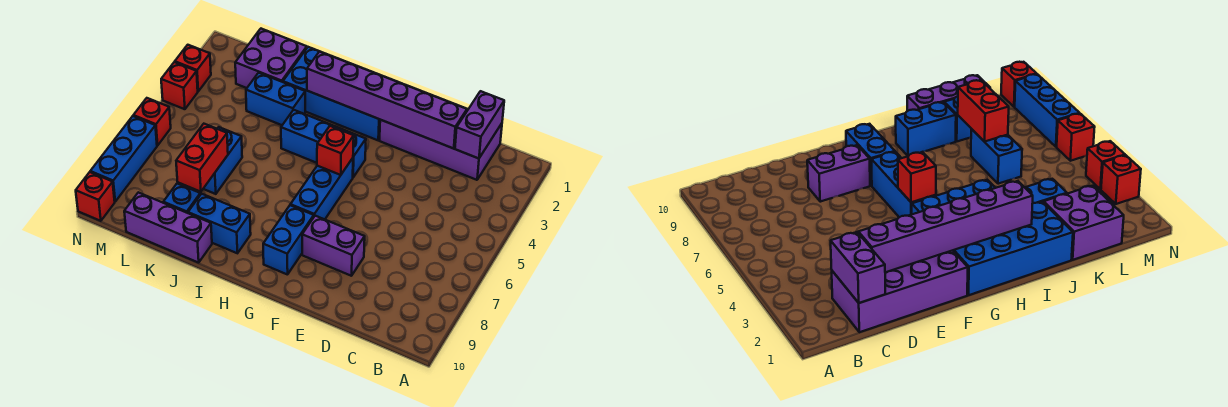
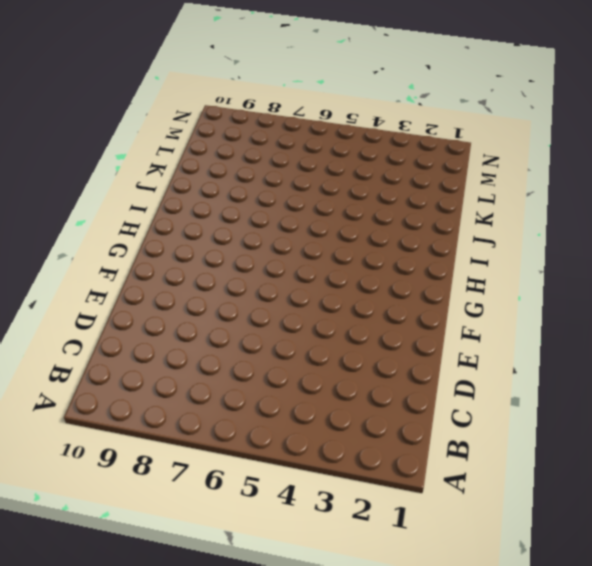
none -> purple brick C1:F2 level 1
none -> purple brick E8:F8 level 1
none -> blue brick G1:J2 level 1

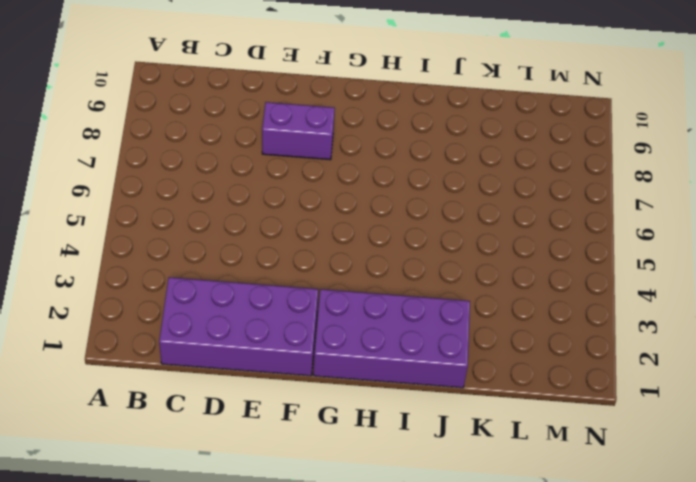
purple brick G1:J2 level 1 -> blue brick G1:J2 level 1
none -> blue brick G4:I4 level 1
none -> blue brick G5:G7 level 1
none -> blue brick G8:G9 level 1

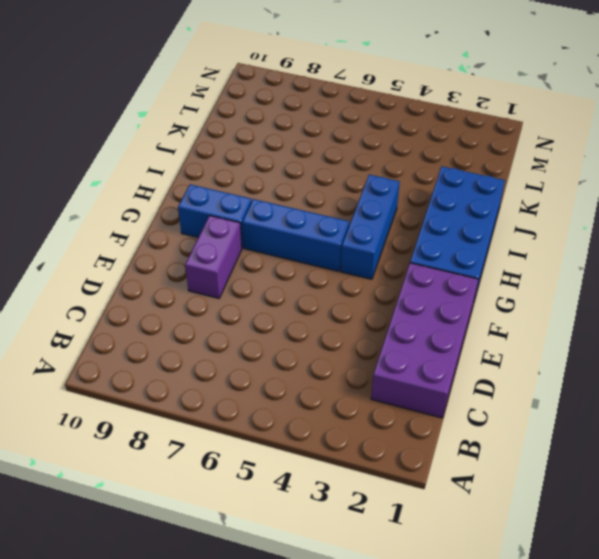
none -> blue brick I9:J9 level 1
none -> blue brick J3:K3 level 1
none -> purple brick J10:L10 level 1

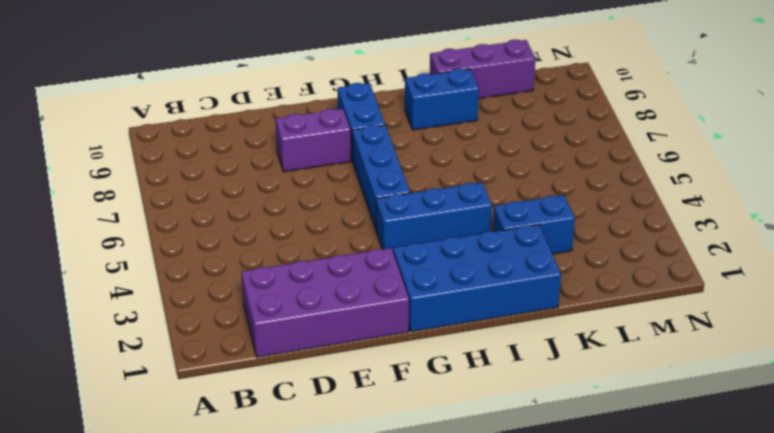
none -> purple brick K1:L2 level 1
none -> blue brick K6:K7 level 1
none -> blue brick K9 level 1

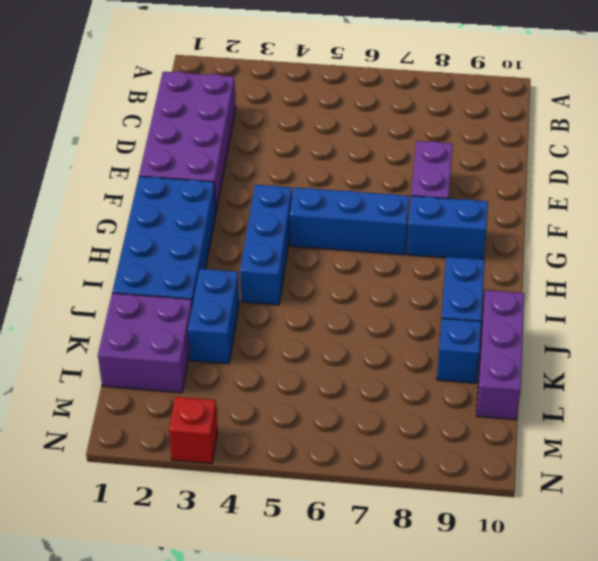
none -> blue brick K6:K7 level 1
none -> red brick N4 level 1
none -> red brick N6 level 1

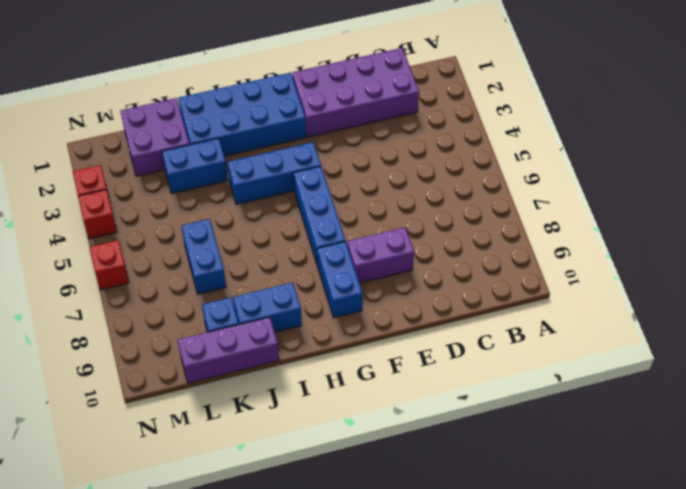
none -> blue brick N7:N9 level 1
none -> red brick N10 level 1
none -> purple brick C1:C2 level 2

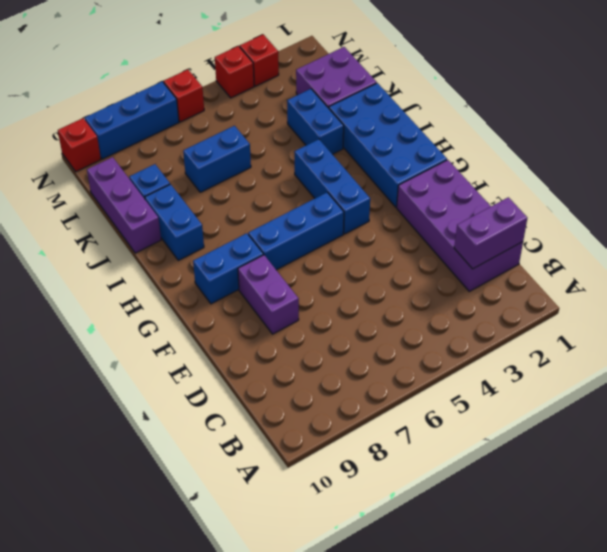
none -> purple brick D2:I2 level 2
none -> red brick G5 level 2
none -> red brick K7:K8 level 2

